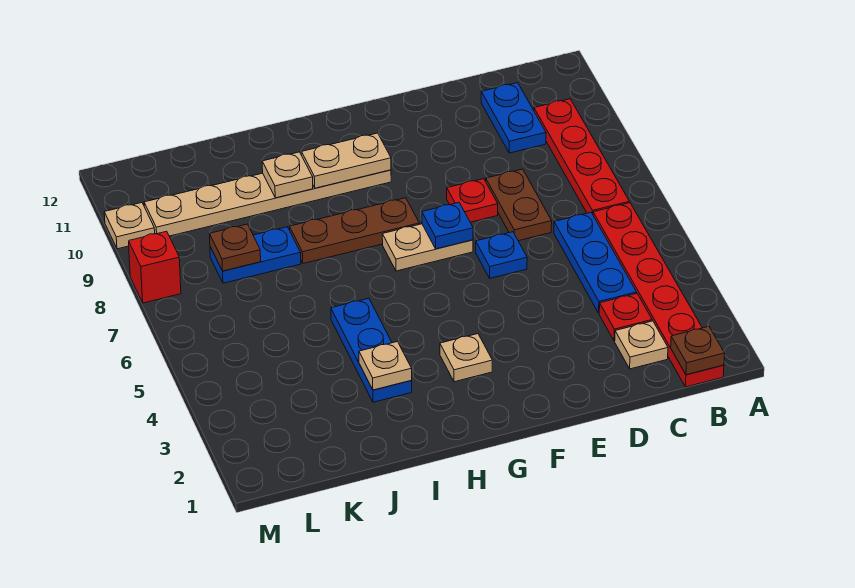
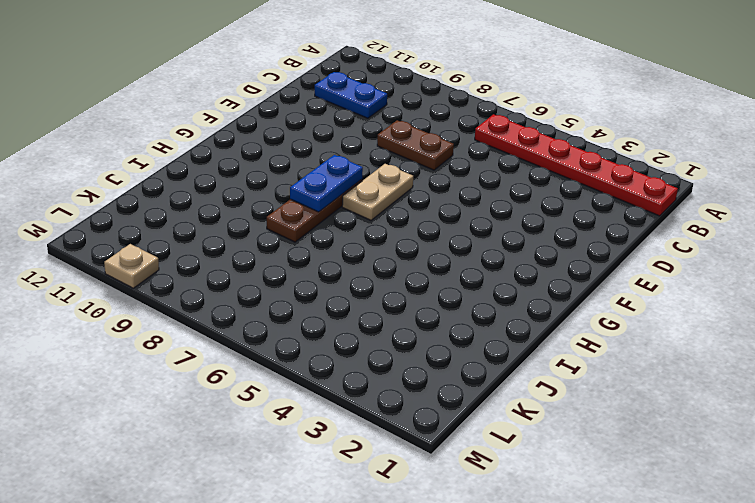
blue plate G8:H8 level 2 -> blue plate J8:K8 level 1
none -> red plate B7:B10 level 1
none -> tan plate C2 level 1
none -> red plate C3 level 1

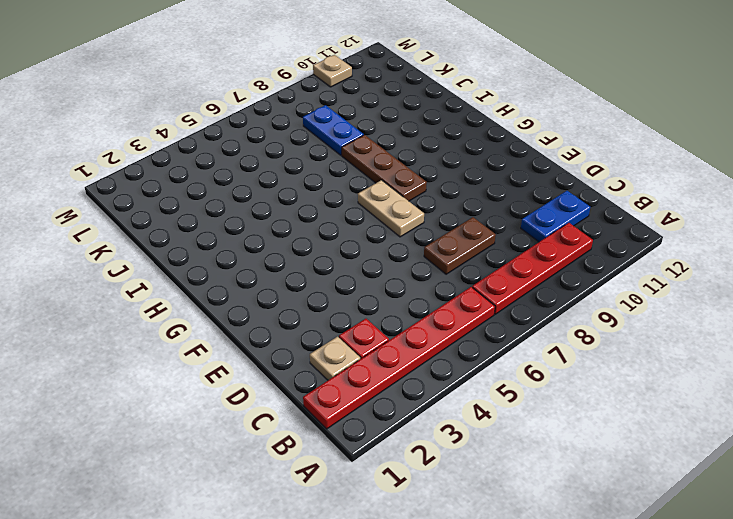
none -> blue plate C4:C6 level 1
none -> blue plate E6 level 1
none -> red plate E8 level 1

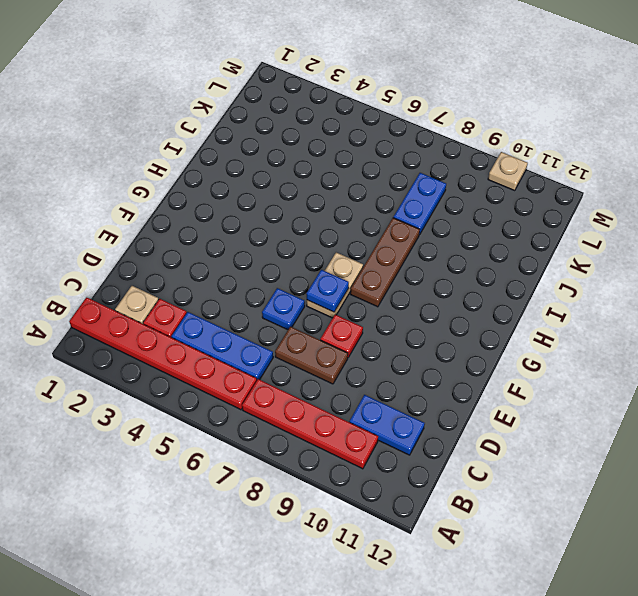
none -> tan plate G3 level 1
none -> tan plate G10:L10 level 1
none -> blue plate I3:I5 level 1

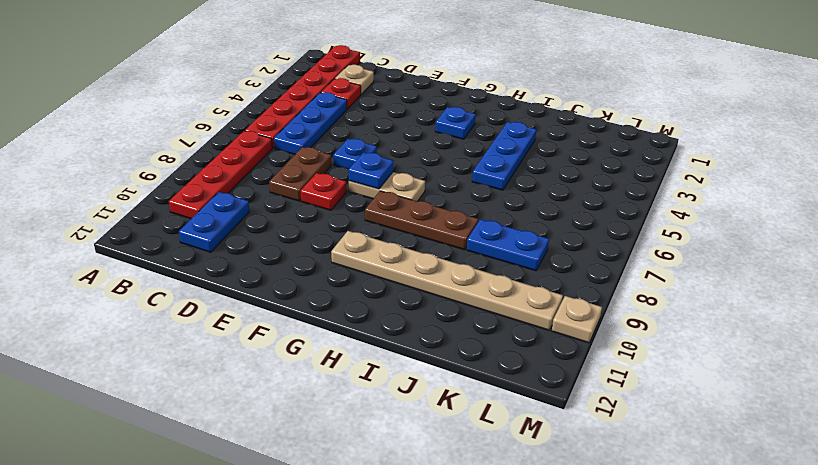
blue plate G3 level 1 -> tan plate G3 level 1
none -> red brick M8 level 1
none -> brown plate B1 level 2
none -> tan plate G10:H10 level 2

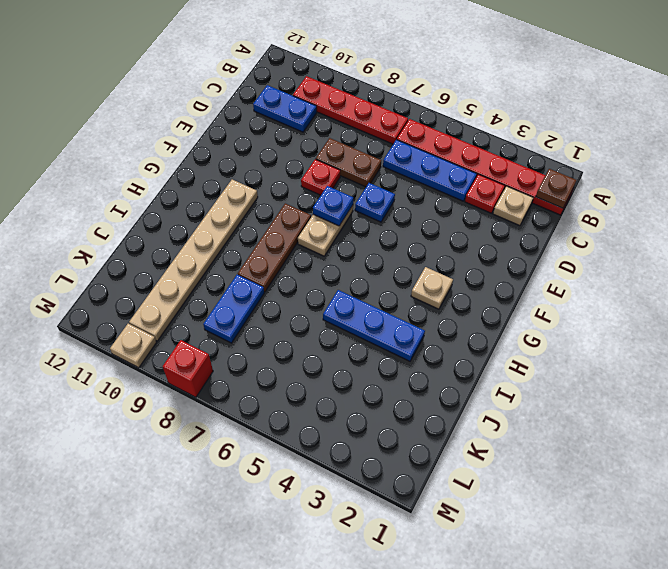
none -> tan plate G10:H10 level 2
none -> tan plate I3 level 2
none -> tan plate I10 level 2

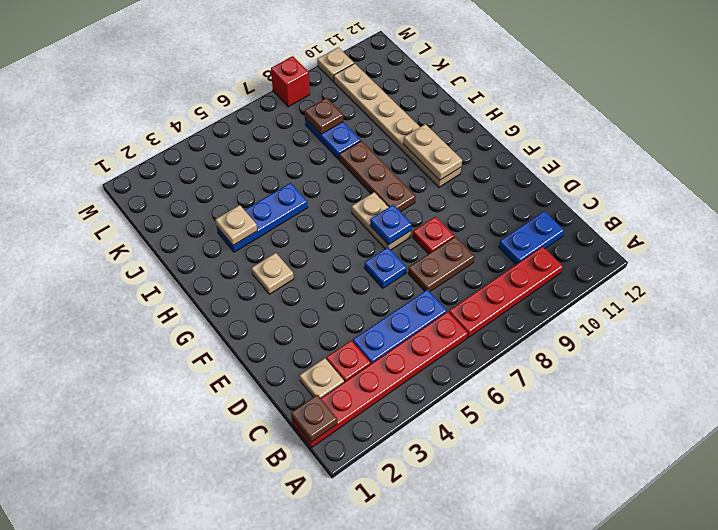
none -> tan plate I10 level 2

